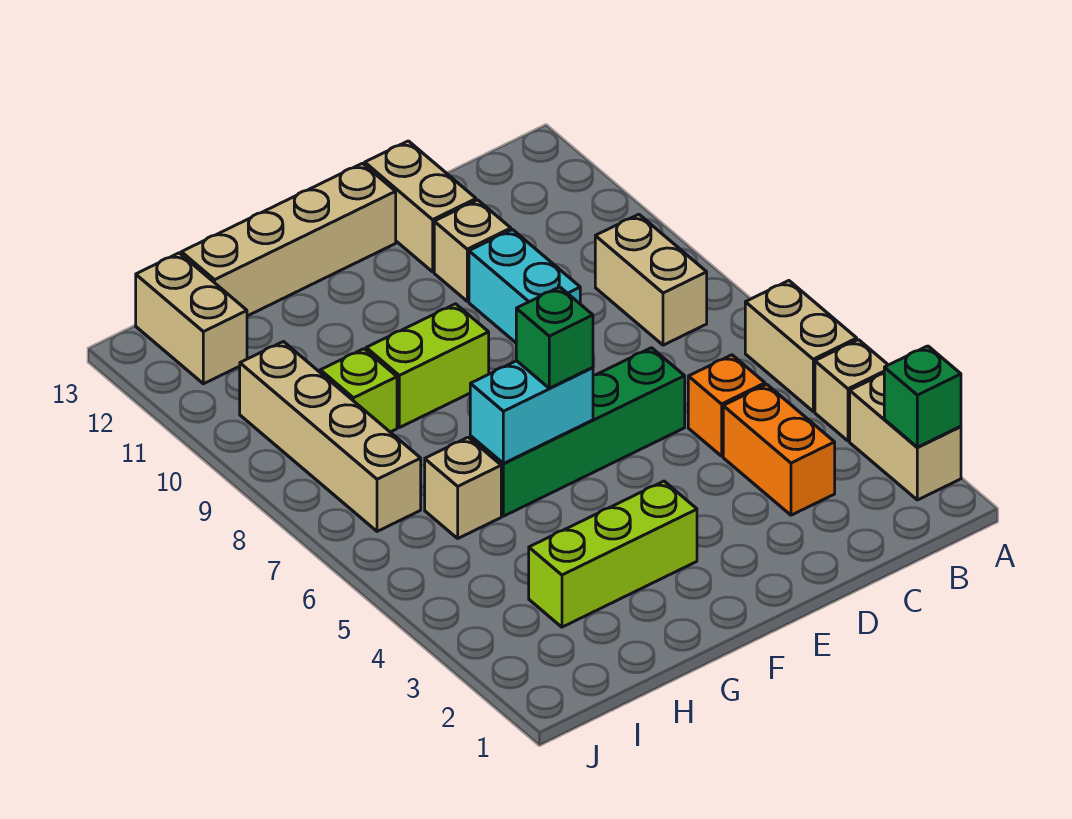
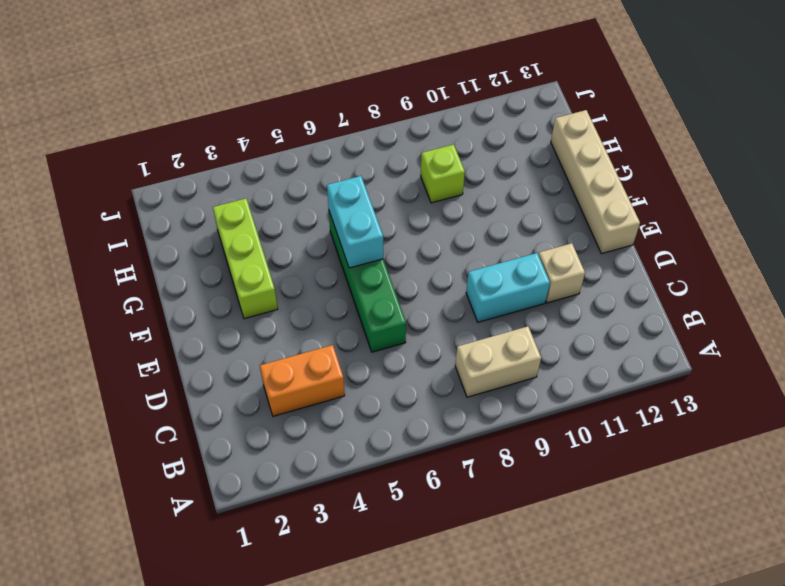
none -> tan brick A2:A3 level 1
none -> tan brick A4 level 1
none -> tan brick A5:A6 level 1

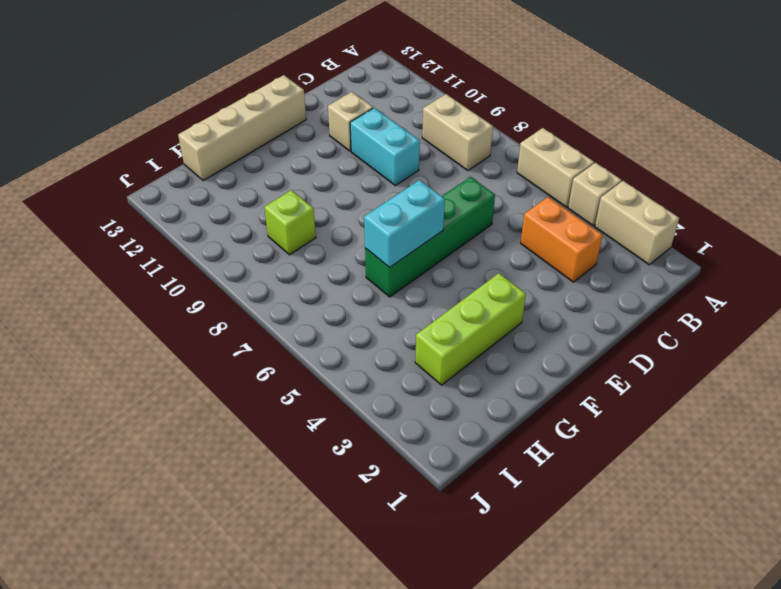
none -> orange brick C5 level 1
none -> tan brick D12:D13 level 1
none -> lime brick F9:G9 level 1

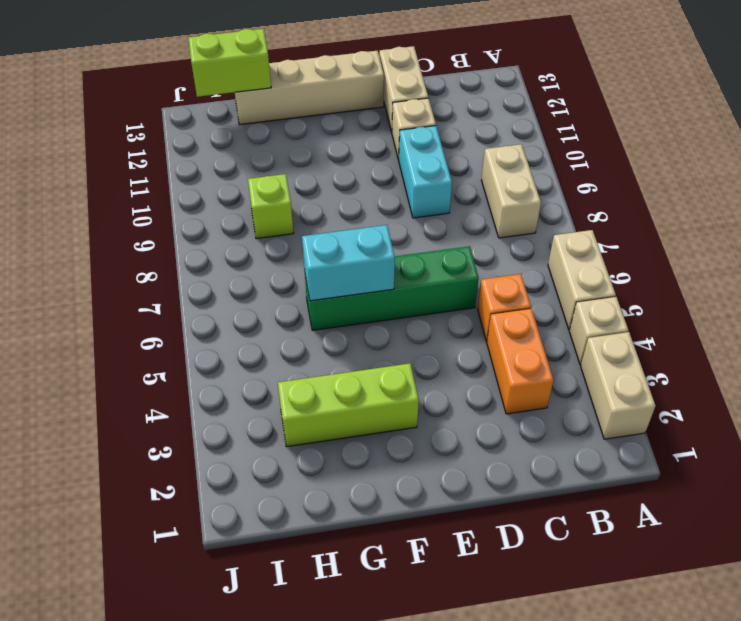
lime brick H13:I13 level 2 -> lime brick F9:G9 level 1
none -> tan brick H6 level 1
none -> tan brick I7:I10 level 1
none -> tan brick I12:I13 level 1

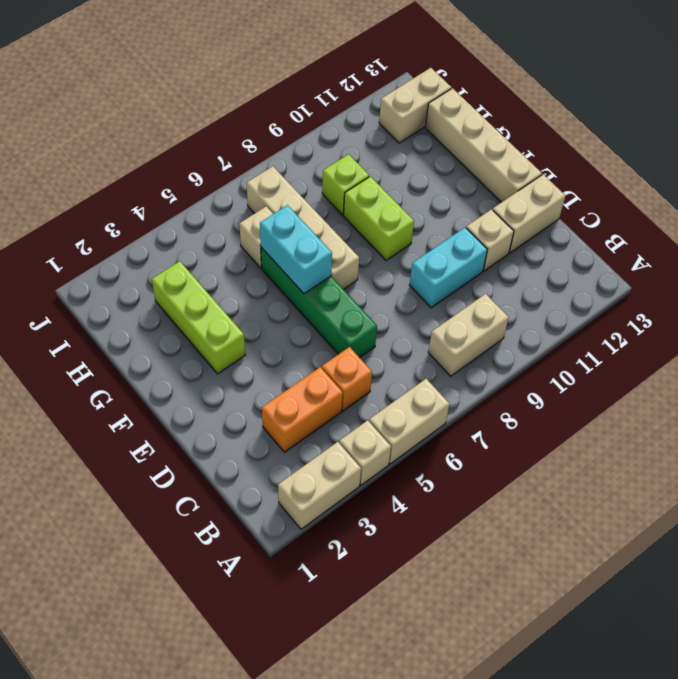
tan brick F7:I7 level 1 -> tan brick I7:I10 level 1
none -> green brick A2 level 2
none -> green brick F6 level 3

